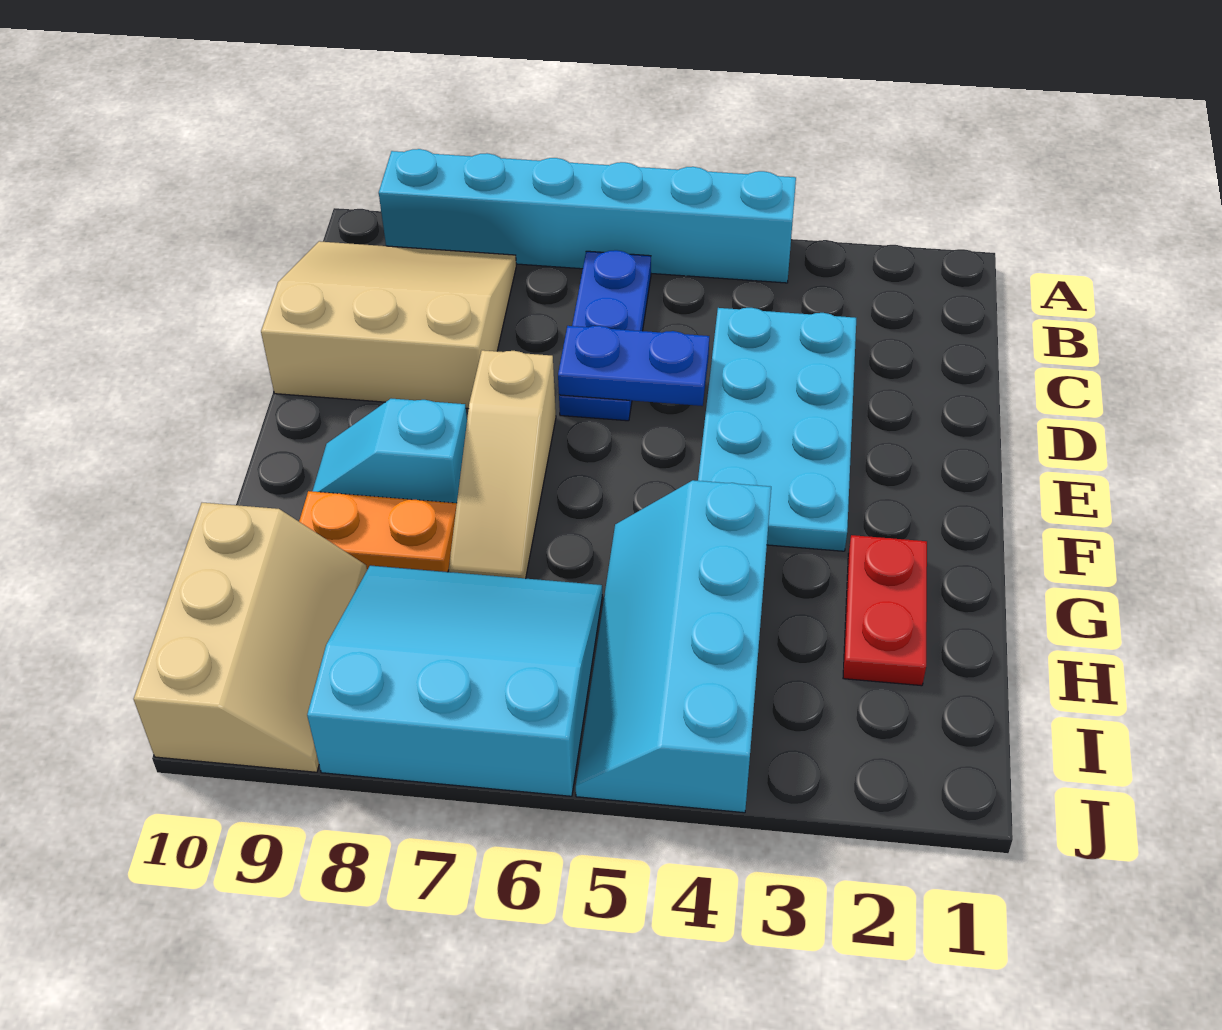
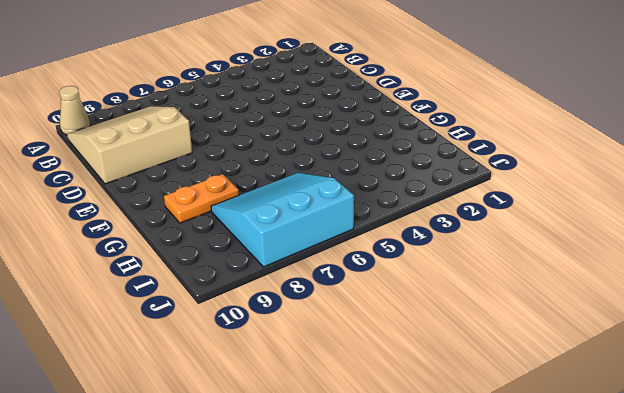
tan cone A10 level 1 -> none
none -> cyan brick A4:A9 level 1
none -> blue plate B6:D6 level 1
none -> cyan plate C3:F4 level 1

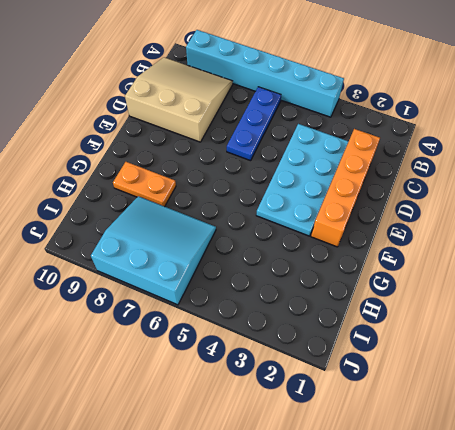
orange brick C2:F2 level 1 -> none
none -> tan slope E7:G7 level 1 top E
none -> cyan slope F8:F9 level 1 top 8
none -> red plate G2:H2 level 1

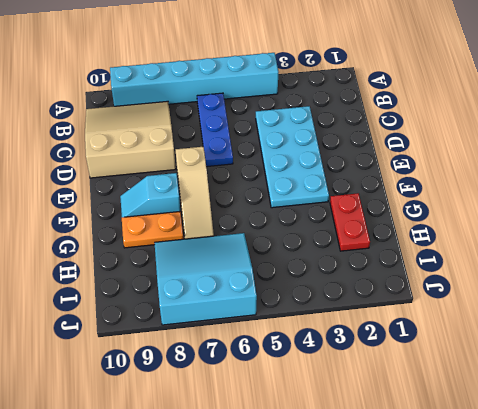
none -> cyan slope G4:J5 level 1 top 4
none -> tan slope H9:J10 level 1 top 10
none -> blue plate D5:D6 level 2

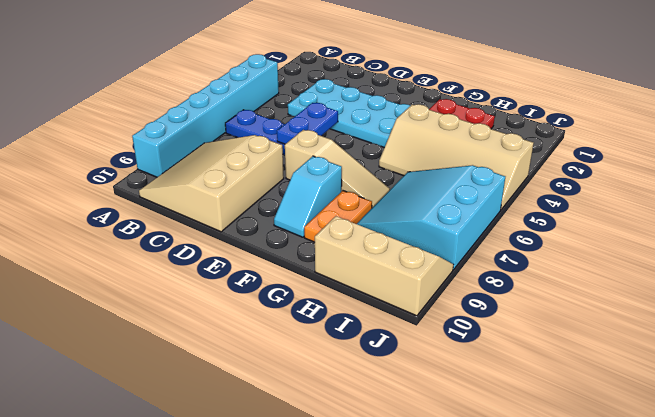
tan slope G4:J5 level 1 top 4 -> cyan slope G4:J5 level 1 top 4

